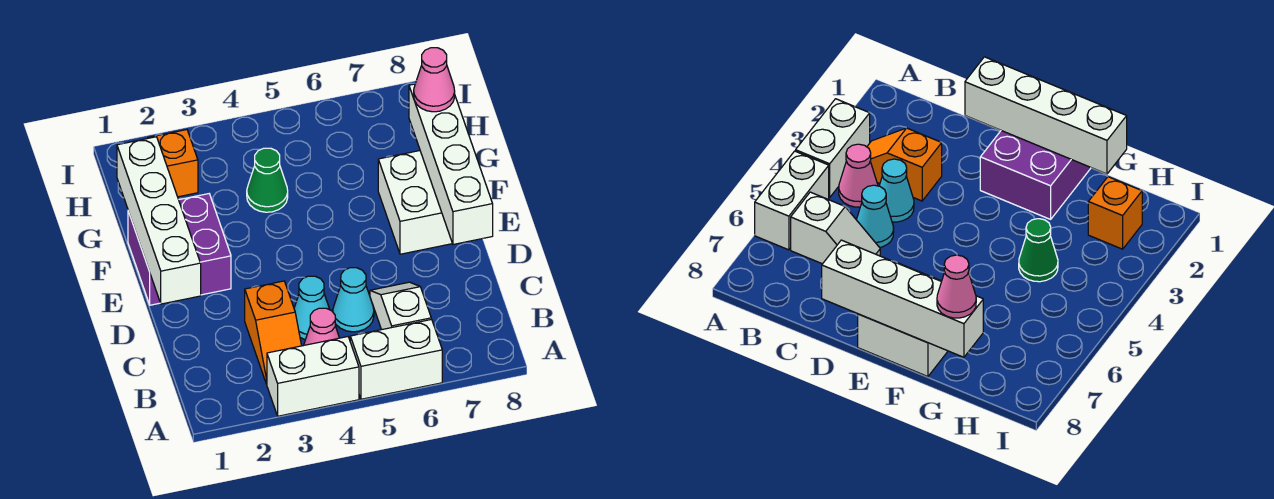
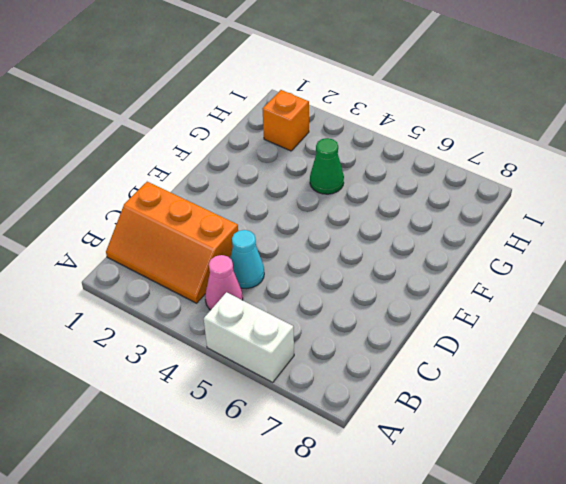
orange slope B1:C3 level 1 top C -> orange slope B3:C3 level 1 top C
none -> white brick A3:A4 level 1
none -> white slope B6:C6 level 1 top B
none -> cyan cone C5 level 1

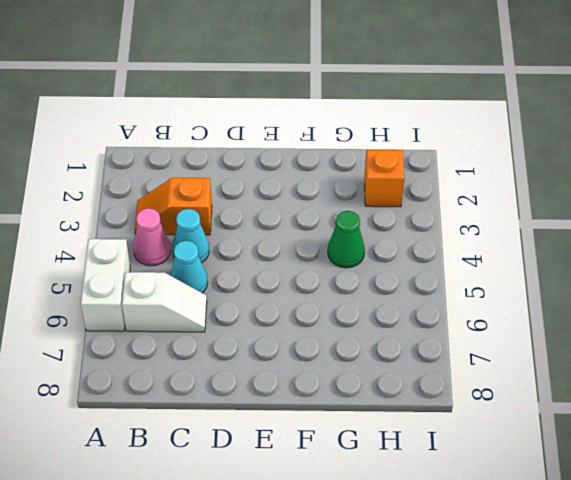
none -> white brick A3:A4 level 1
none -> purple brick E1:F2 level 1
none -> white brick E7:F8 level 1

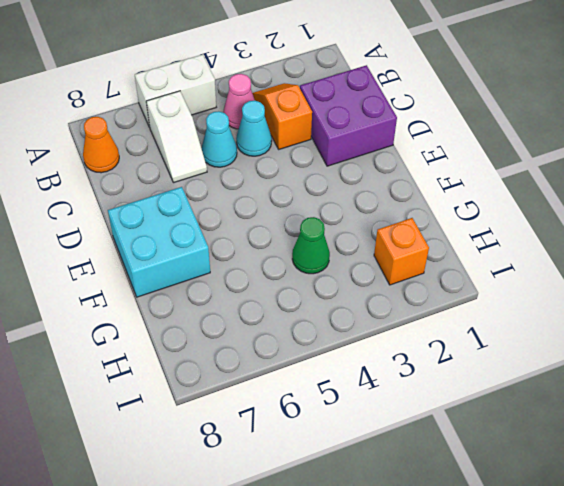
orange cone B8 level 1 -> none
purple brick C1:D2 level 1 -> purple brick E1:F2 level 1
cyan brick E7:F8 level 1 -> white brick E7:F8 level 1
none -> white brick A3:A4 level 1
none -> white brick D1:G1 level 2
none -> white brick D8:G8 level 2

